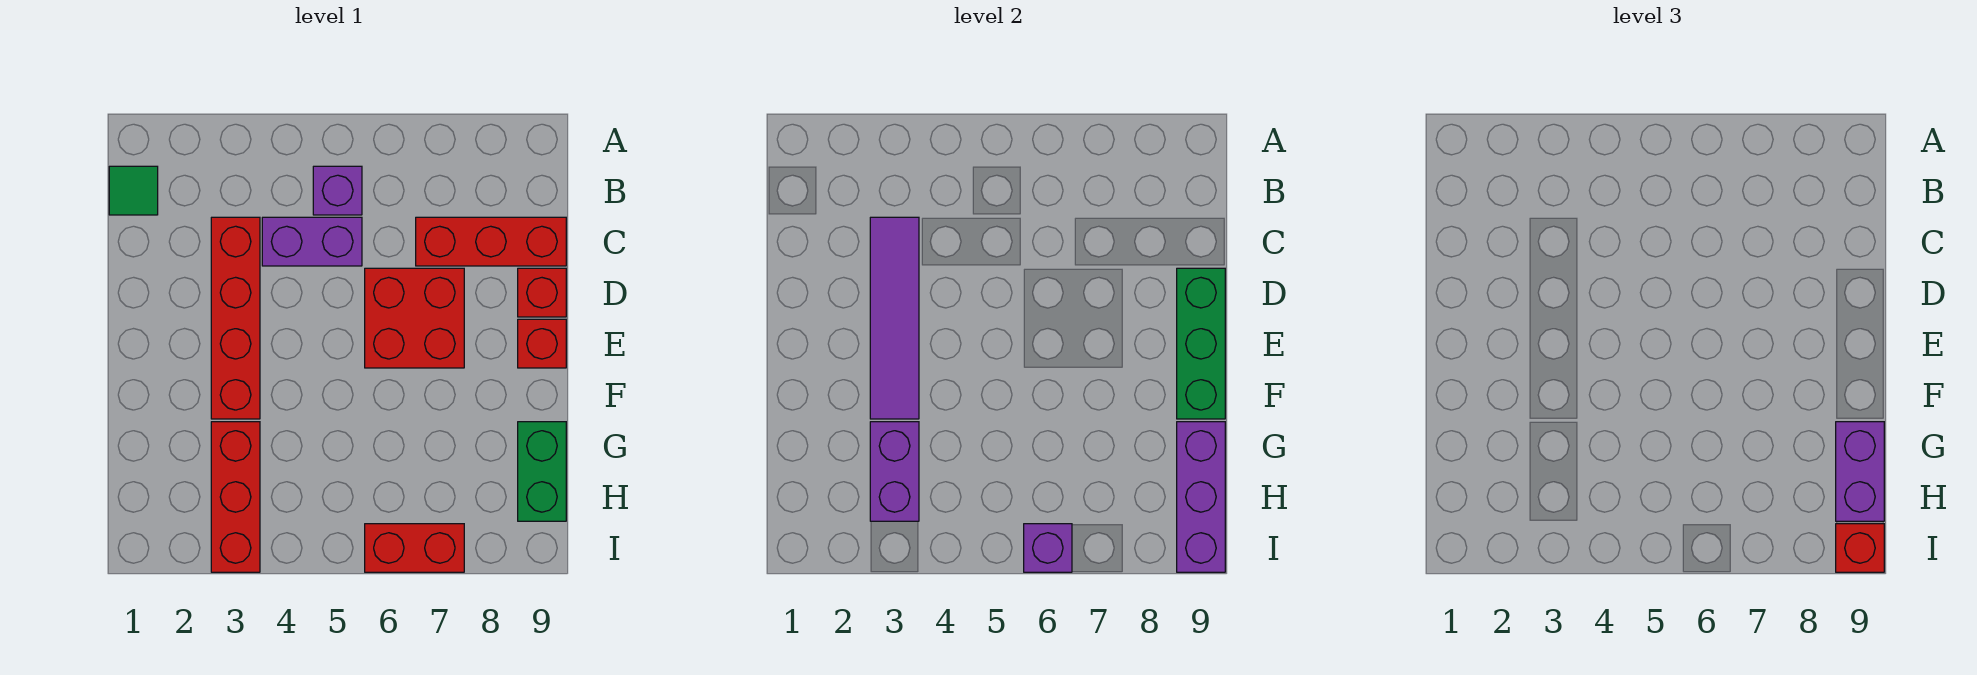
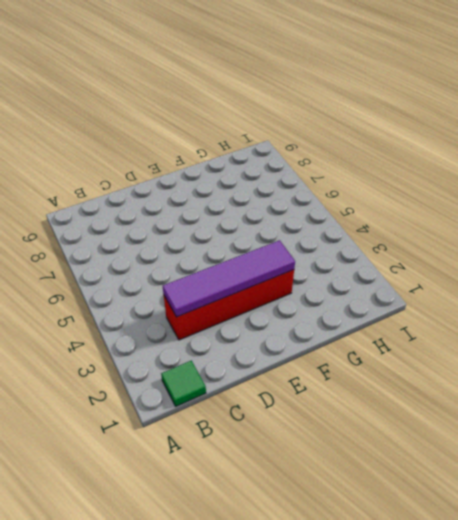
none -> purple brick B5 level 1
none -> purple brick C4:C5 level 1
none -> red brick C7:C9 level 1

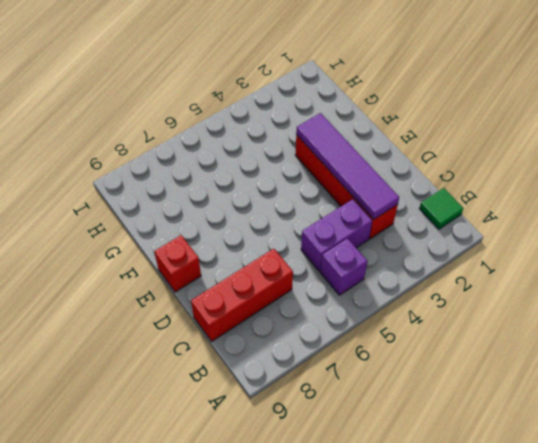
none -> red brick D6:E7 level 1
none -> red brick D9 level 1
none -> red brick G3:I3 level 1

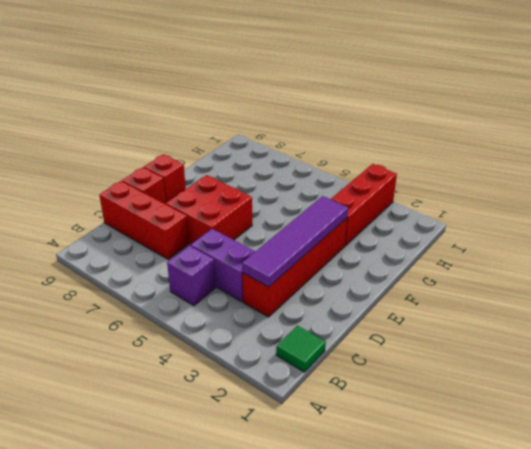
none -> green brick G9:H9 level 1
none -> red brick I6:I7 level 1
none -> green brick D9:F9 level 2

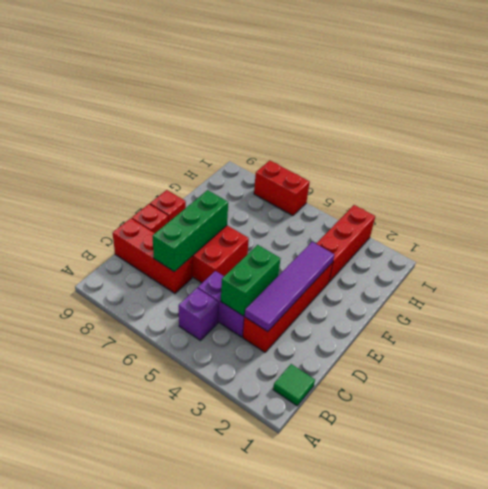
green brick C4:D4 level 2 -> green brick G9:H9 level 1
green brick C7:E7 level 2 -> green brick D9:F9 level 2
none -> purple brick G3:H3 level 2
none -> purple brick G9:I9 level 2
none -> purple brick I6 level 2

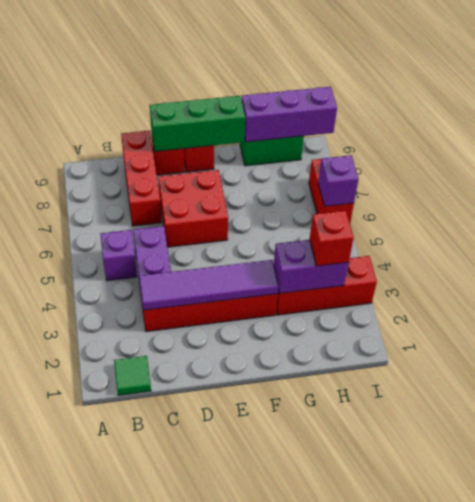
red brick H3 level 3 -> red brick I9 level 3
none -> purple brick G9:H9 level 3

